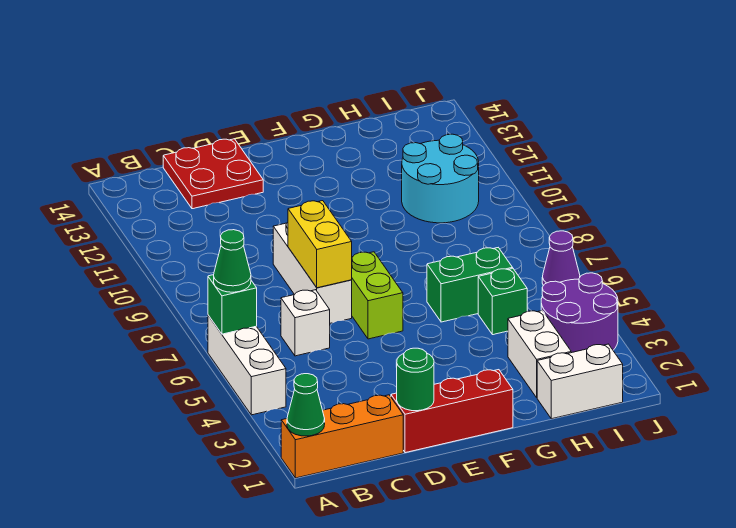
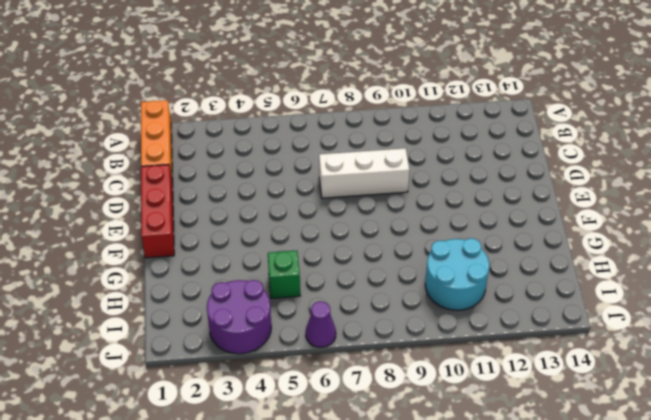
none -> white brick A4:A6 level 1
none -> white brick C6 level 1
none -> red plate C13:D14 level 1

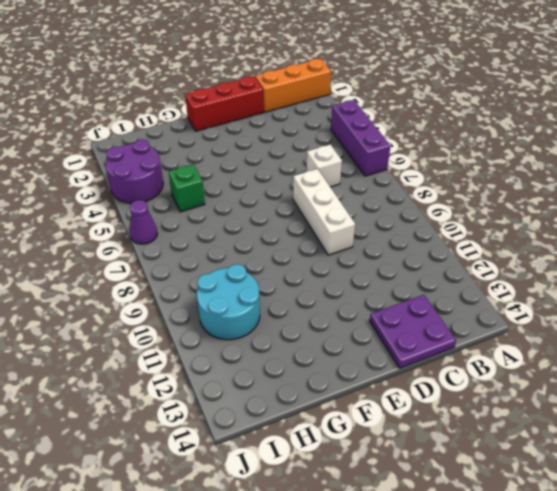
purple brick A4:A6 level 1 -> white brick A4:A6 level 1
purple plate C13:D14 level 1 -> red plate C13:D14 level 1
none -> lime brick E6:E7 level 1
none -> green brick G6:H6 level 1
none -> white brick H1:I1 level 1

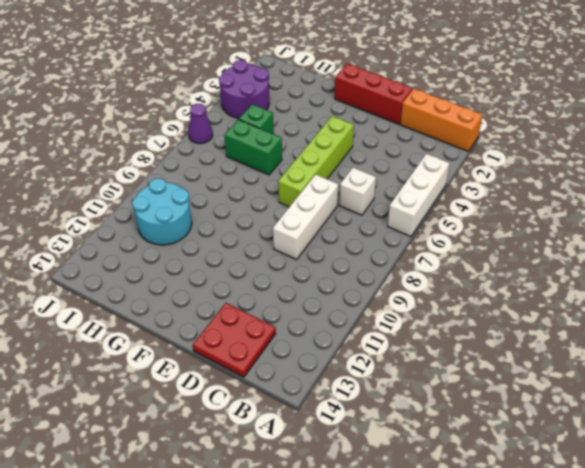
lime brick E4:E7 level 1 -> lime brick E6:E7 level 1
none -> white brick H1:I1 level 1
none -> white brick H2:H3 level 1
none -> green cone A1 level 2

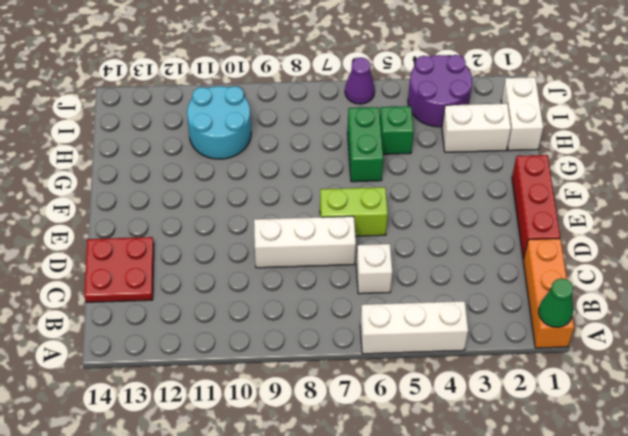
none -> green brick A6 level 2
none -> green round brick D1 level 2
none -> yellow brick D7:D8 level 2

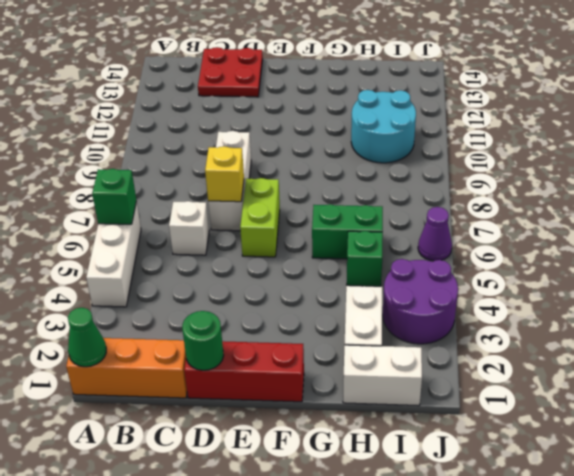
yellow brick D7 level 2 -> yellow brick D7:D8 level 2
none -> green cone A6 level 3

